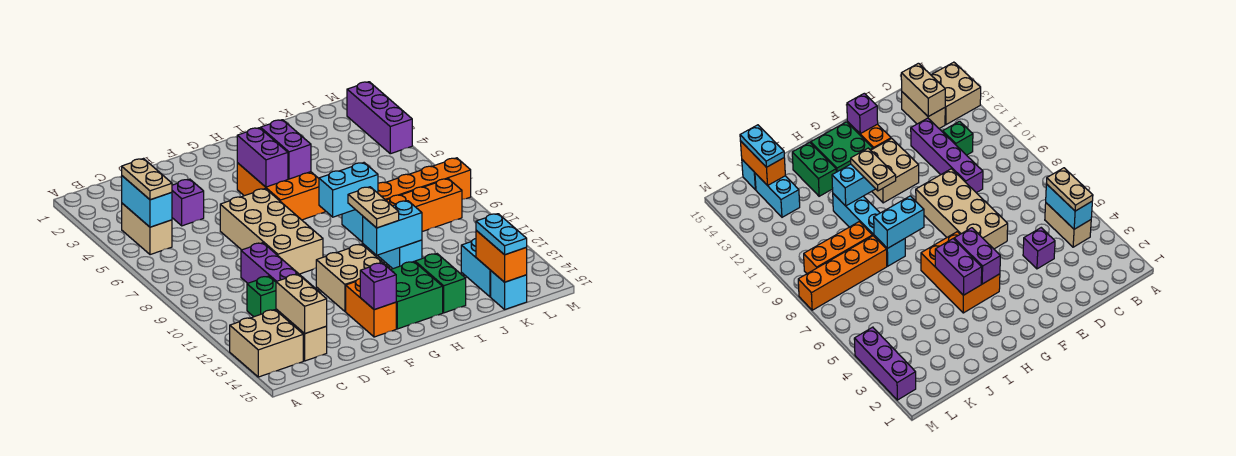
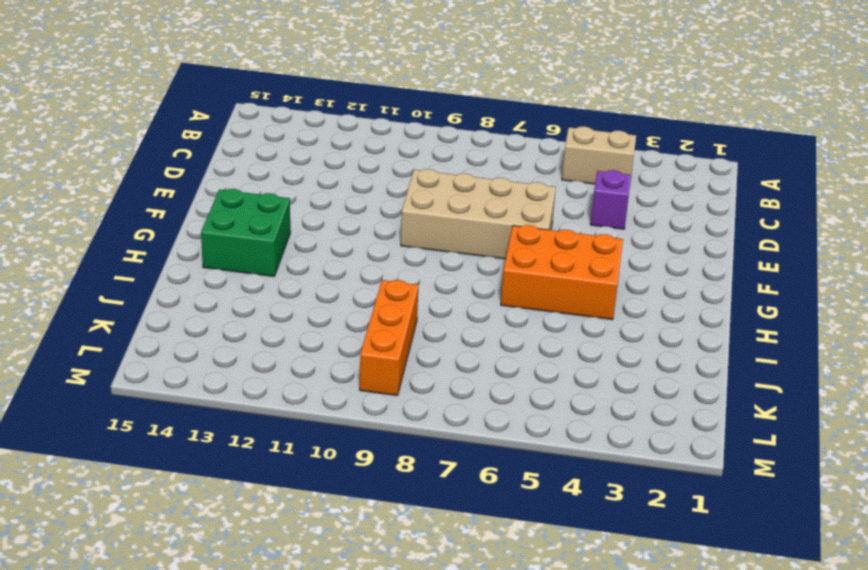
none -> tan brick A13:B14 level 1
none -> green brick C11 level 1
none -> tan brick C13:C14 level 1

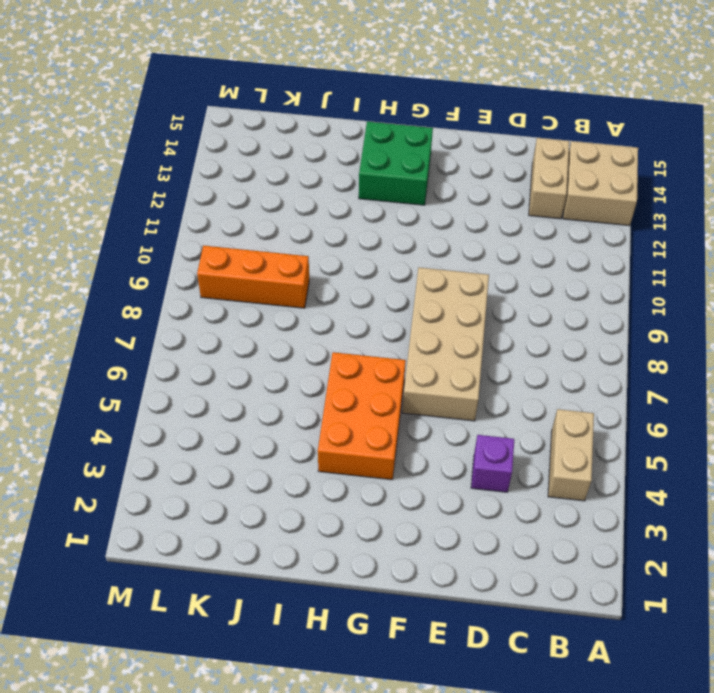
none -> green brick C11 level 1
none -> purple brick D9:D12 level 1
none -> tan brick F11:G12 level 1

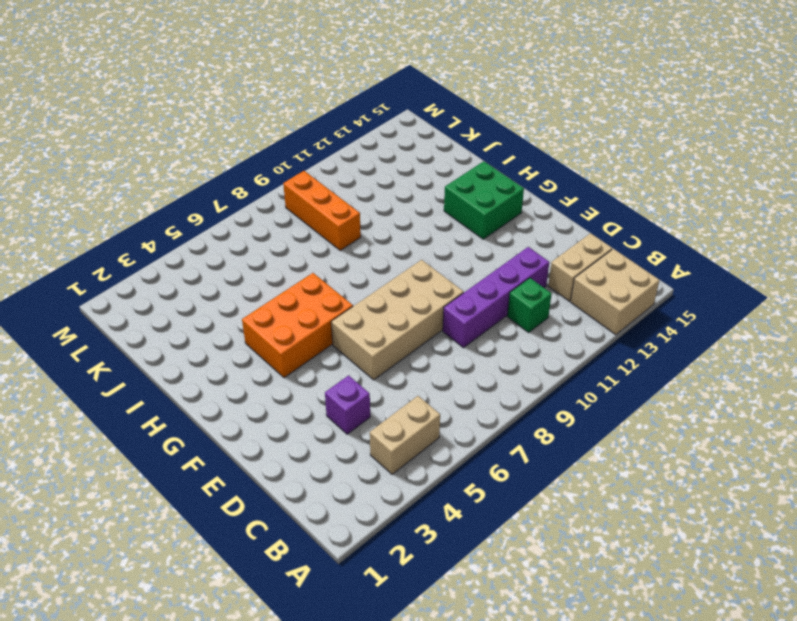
none -> tan brick F11:G12 level 1
none -> orange brick F13:F14 level 1
none -> cyan brick I8:I11 level 1

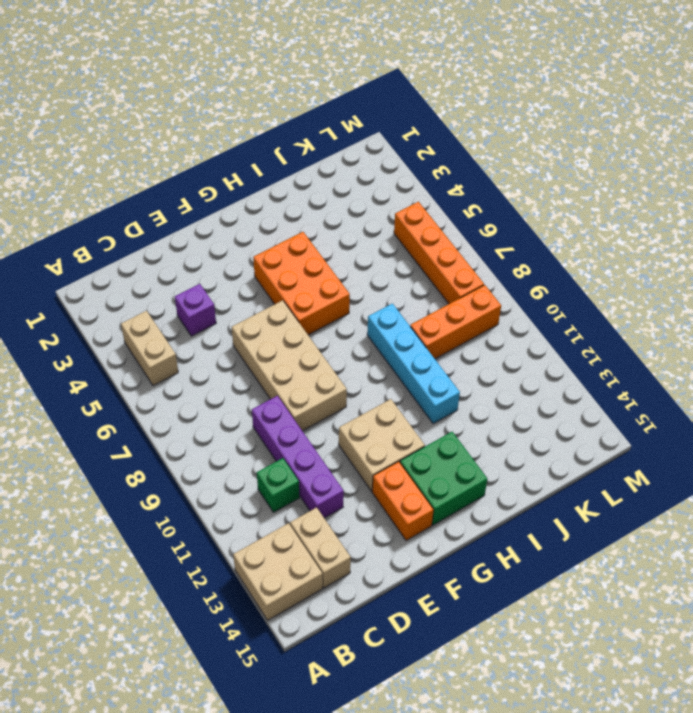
orange brick L5:L8 level 1 -> orange brick J8:M8 level 1
none -> green brick I13:I14 level 1
none -> cyan brick K13:K14 level 1
none -> cyan brick K15 level 1

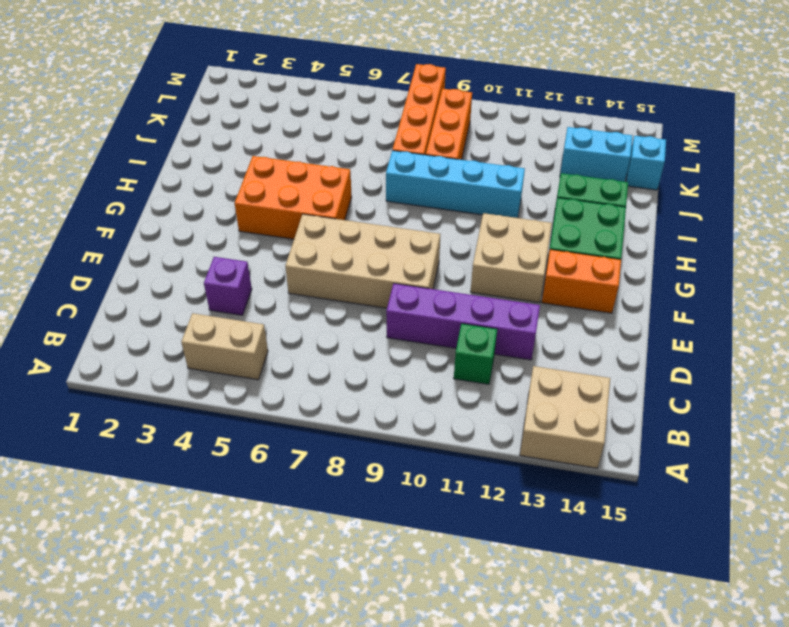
none -> tan brick C13:C14 level 1
none -> purple brick M2:M4 level 1
none -> cyan brick B4:B5 level 2

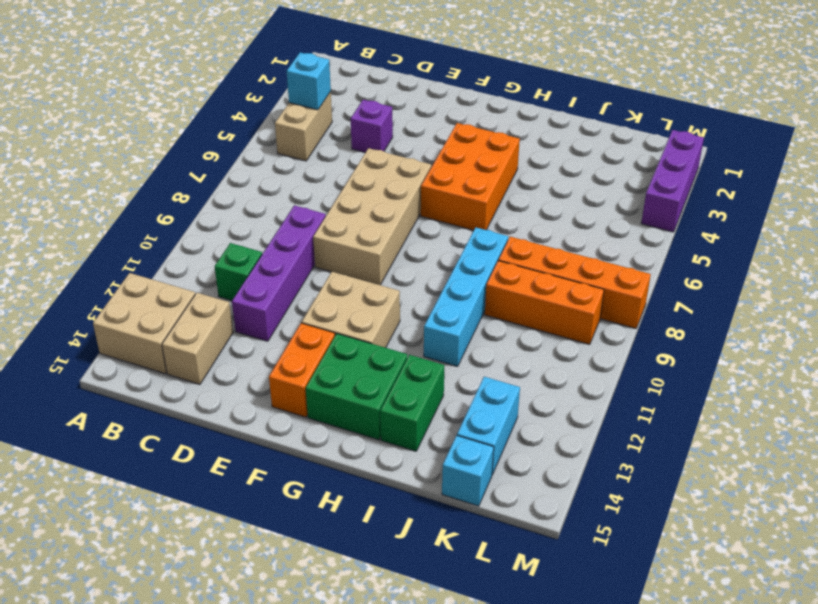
cyan brick B4 level 2 -> cyan brick B4:B5 level 2
none -> tan brick C13:C14 level 2
none -> purple brick F14 level 2
none -> purple brick G4:G5 level 2

